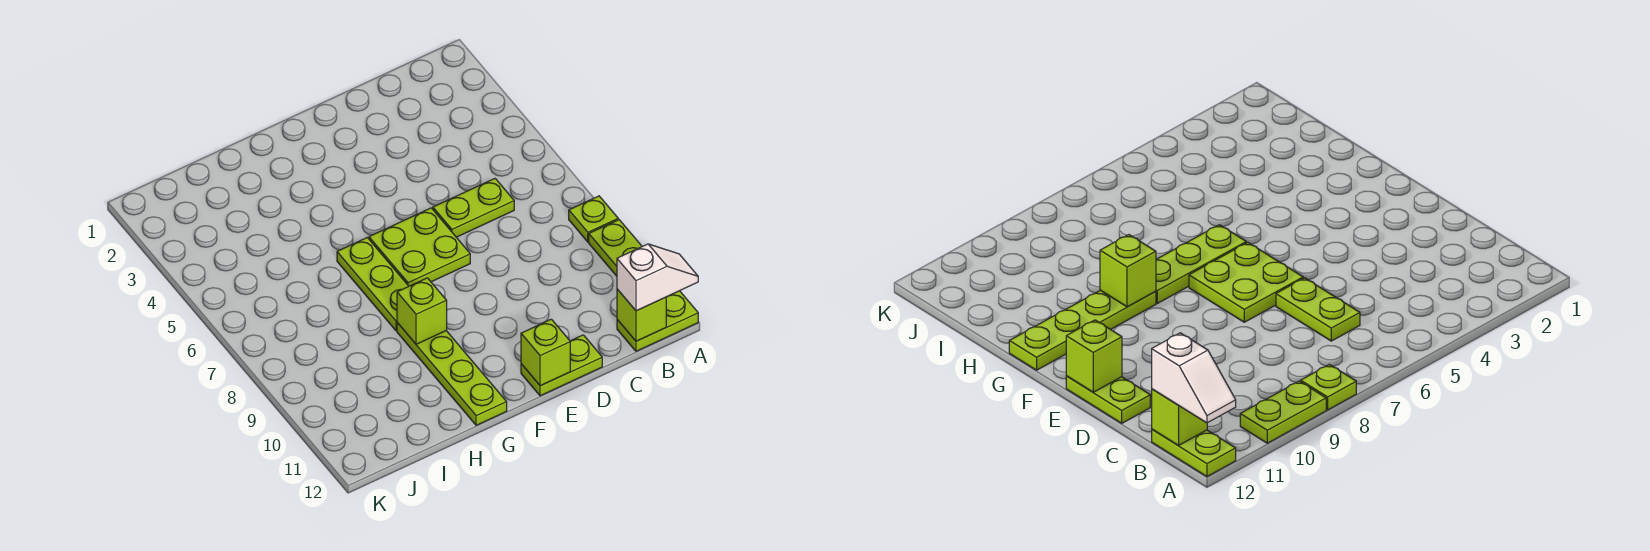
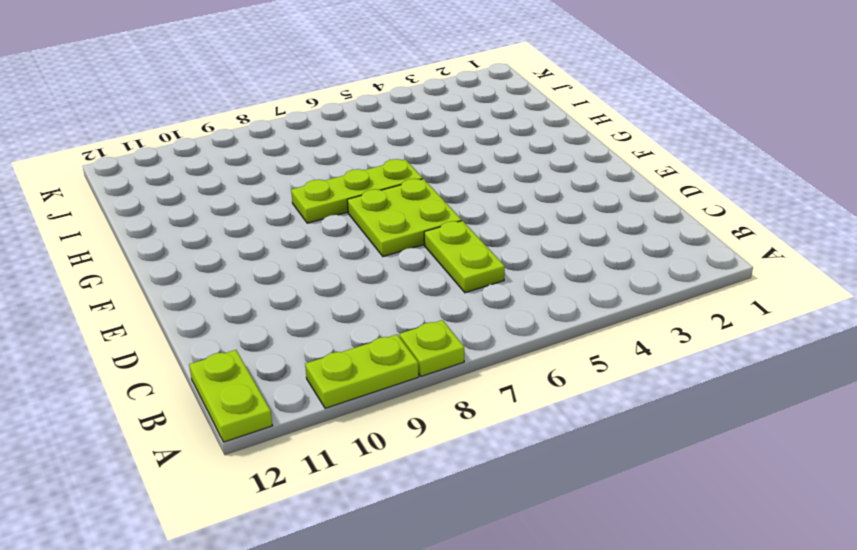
none -> lime plate D12:E12 level 1
none -> lime plate G9:G12 level 1
none -> lime brick B12 level 2

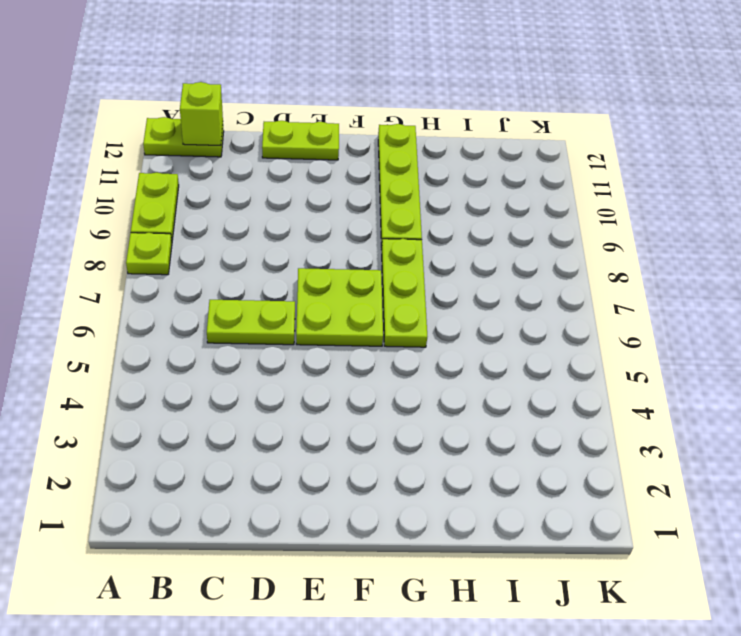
none -> lime brick E12 level 2
none -> lime brick G9 level 2
none -> white slope A12:B12 level 3 top B

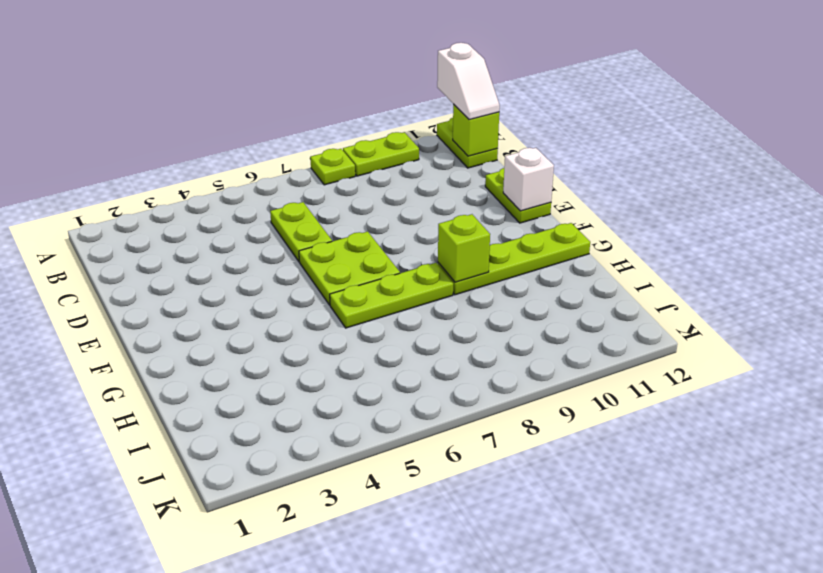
white slope A12:B12 level 3 top A -> white slope A12:B12 level 3 top B
white brick E12 level 2 -> lime brick E12 level 2

